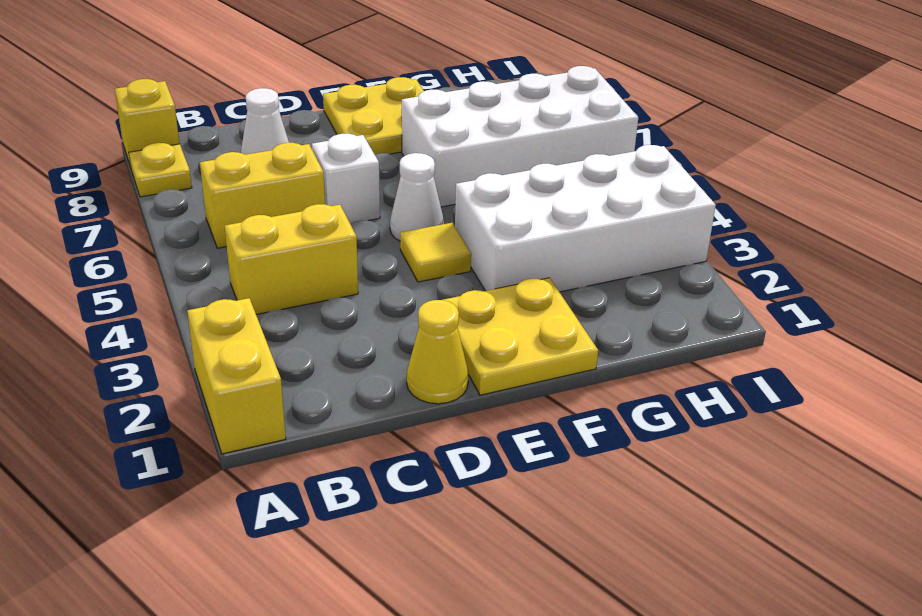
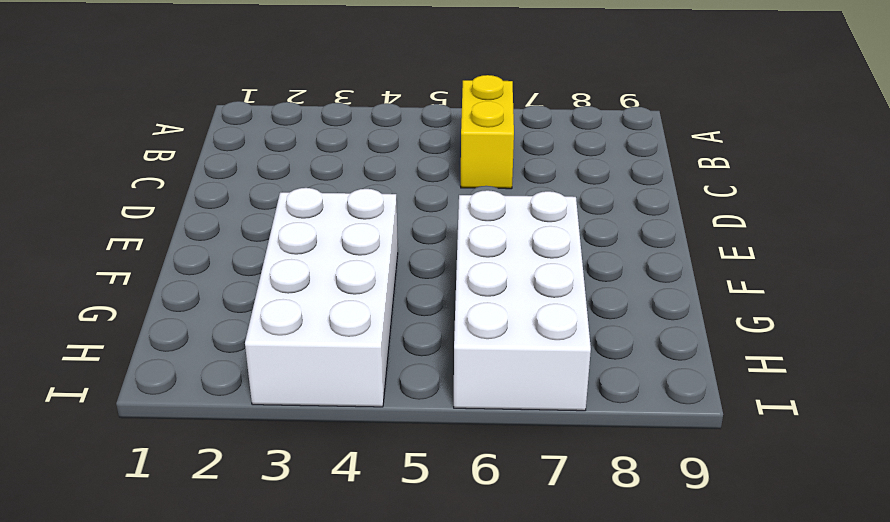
none -> yellow brick A1:A2 level 1
none -> yellow plate A8 level 1
none -> yellow brick A9 level 1

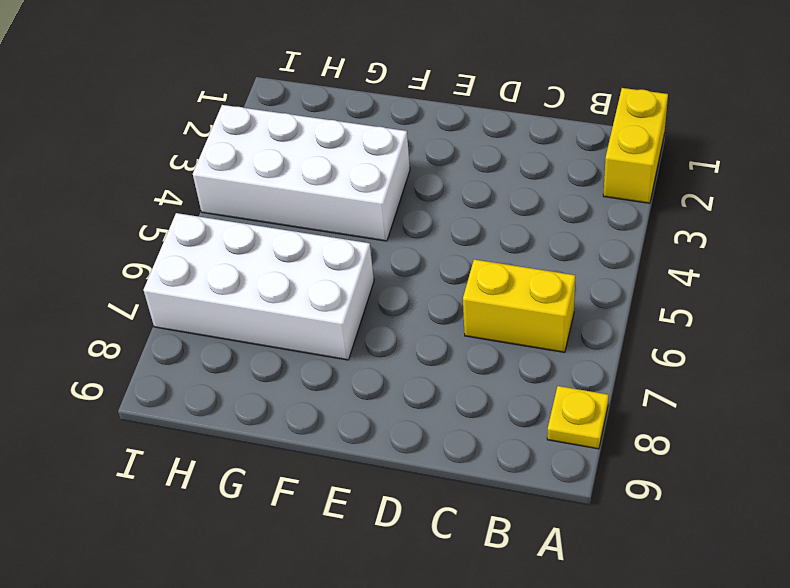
none -> yellow brick A9 level 1
none -> yellow brick B4:C4 level 1
none -> white cone C8 level 1

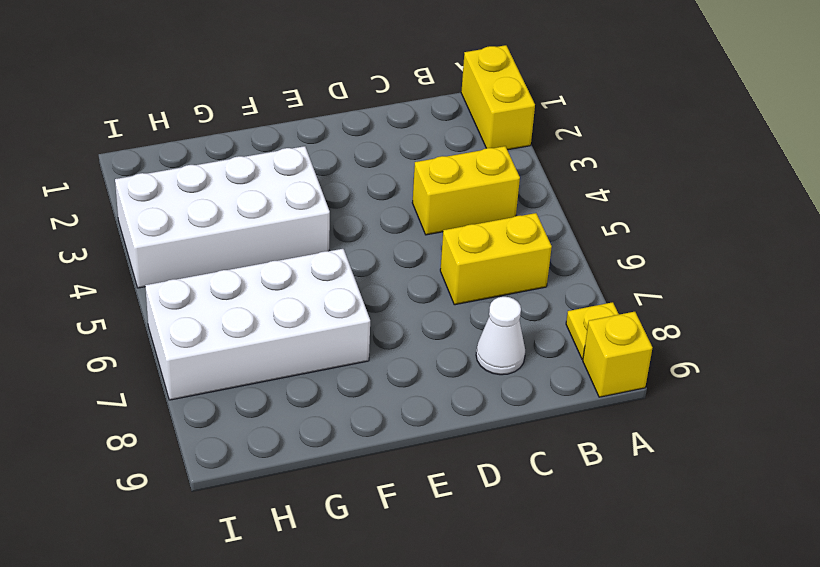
none -> yellow cone D1 level 1
none -> white brick D6 level 1
none -> yellow plate E1:F2 level 1

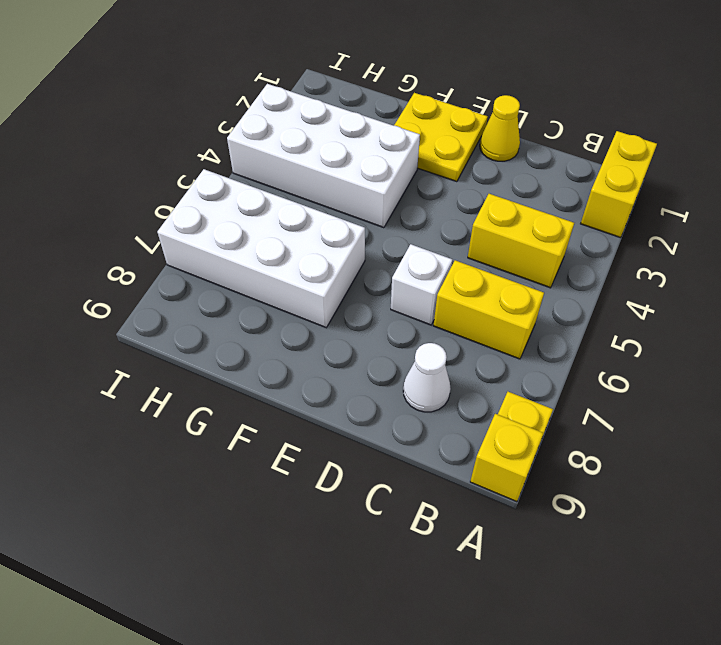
none -> yellow tile E4 level 1
none -> white cone E5 level 1
none -> yellow plate E8:F9 level 1

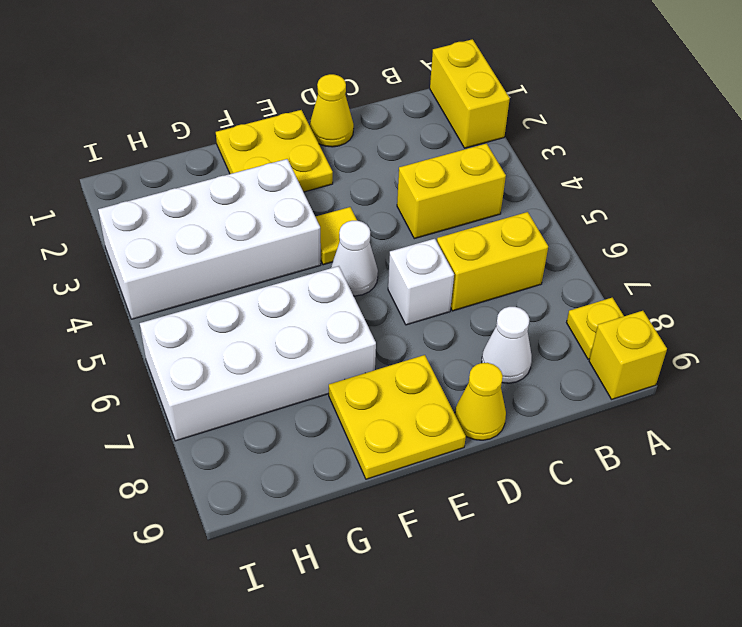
yellow cone D9 level 1 -> none

